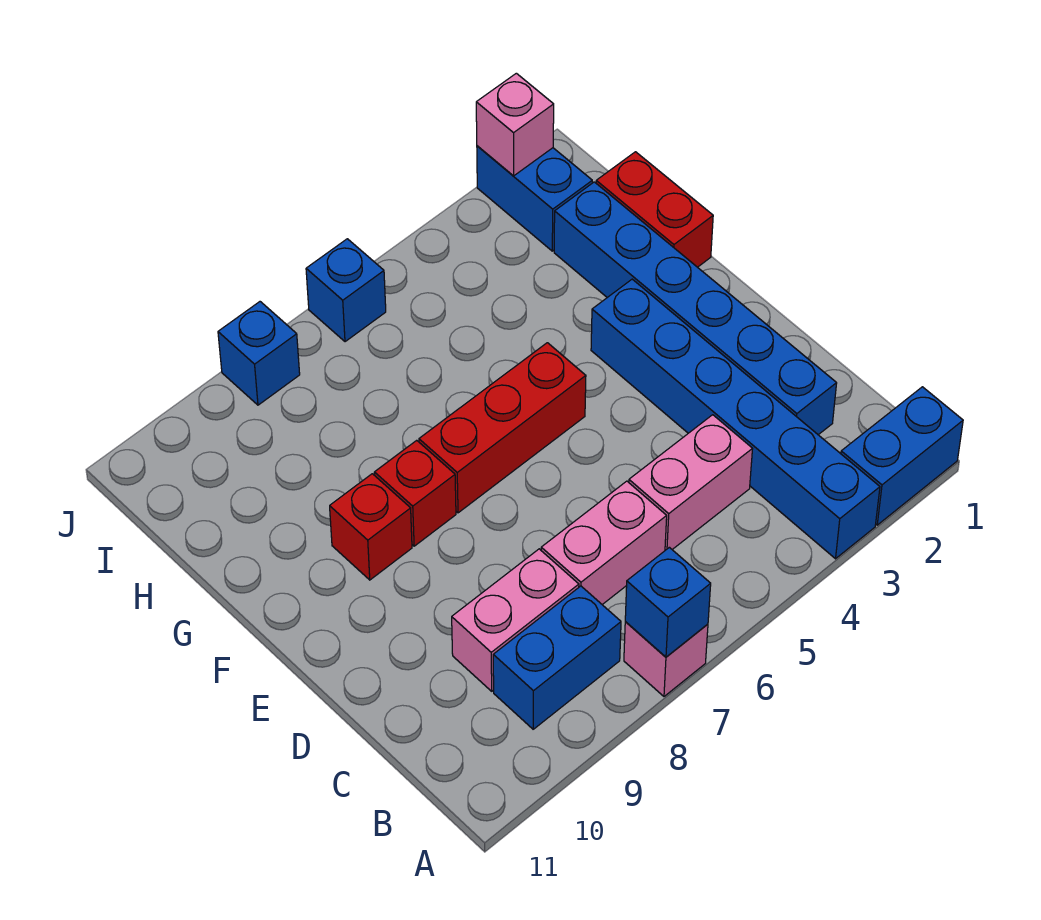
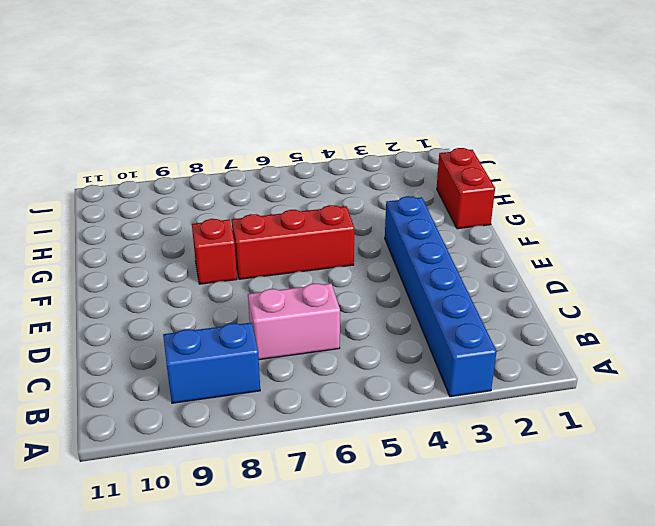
none -> blue brick A1:A2 level 1
none -> pink brick A7 level 1
none -> blue brick C2:H2 level 1

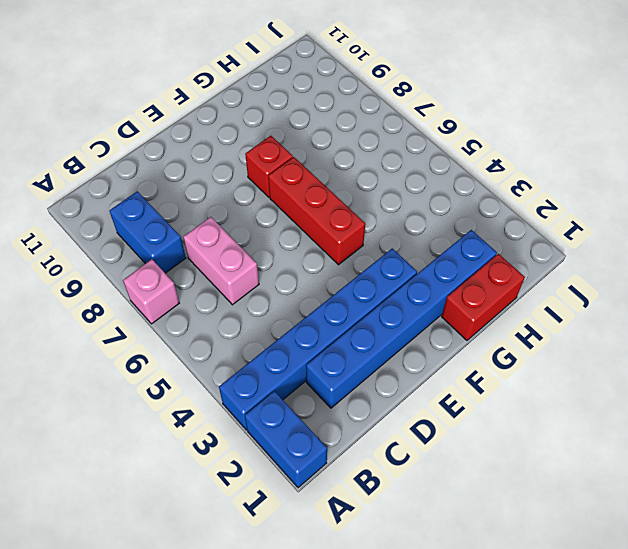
none -> pink brick C4:C5 level 1
none -> pink brick C8:C9 level 1
none -> red brick F9 level 1

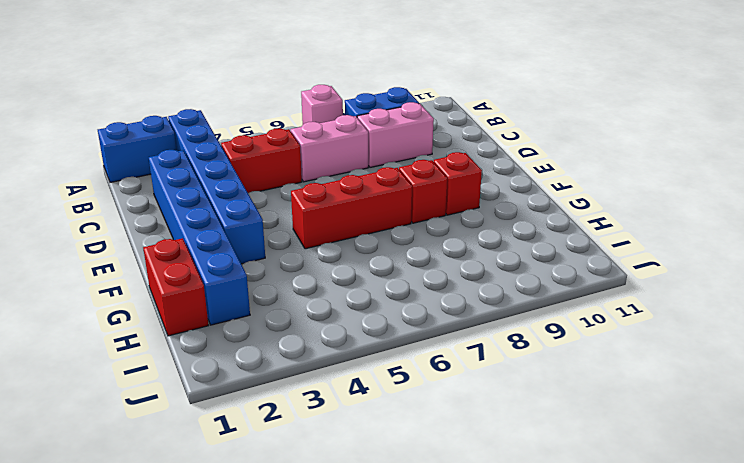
red brick C4:C5 level 1 -> pink brick C4:C5 level 1
none -> blue brick I2:J2 level 1
none -> blue brick J6 level 1
none -> blue brick J8 level 1

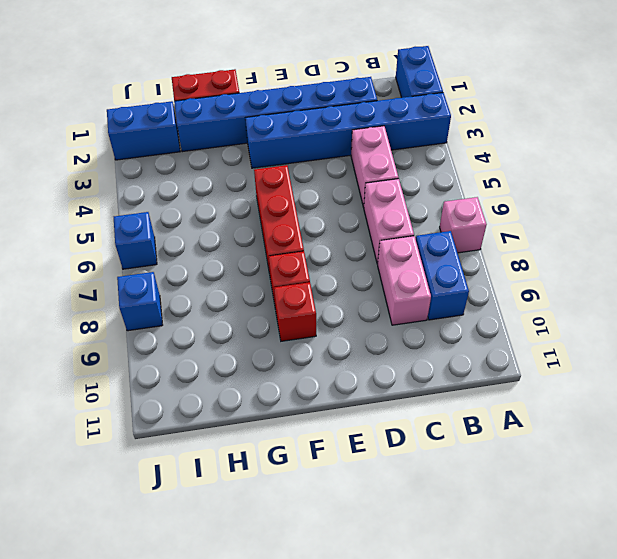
none -> blue brick A7 level 2
none -> pink brick J2 level 2

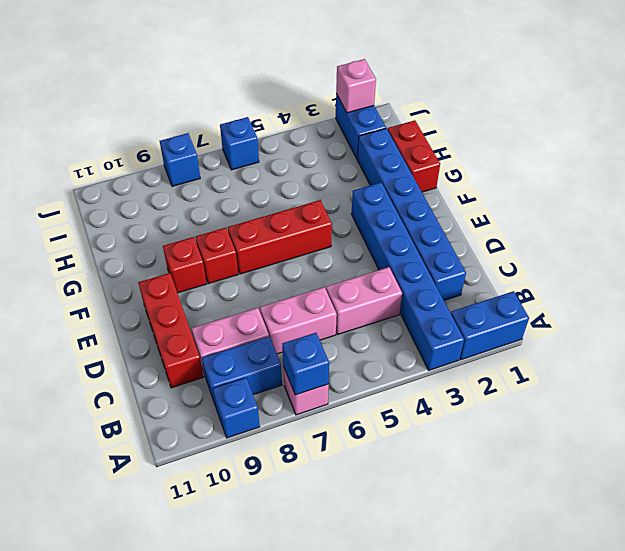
blue brick A9 level 1 -> none
red brick C10:E10 level 1 -> none

